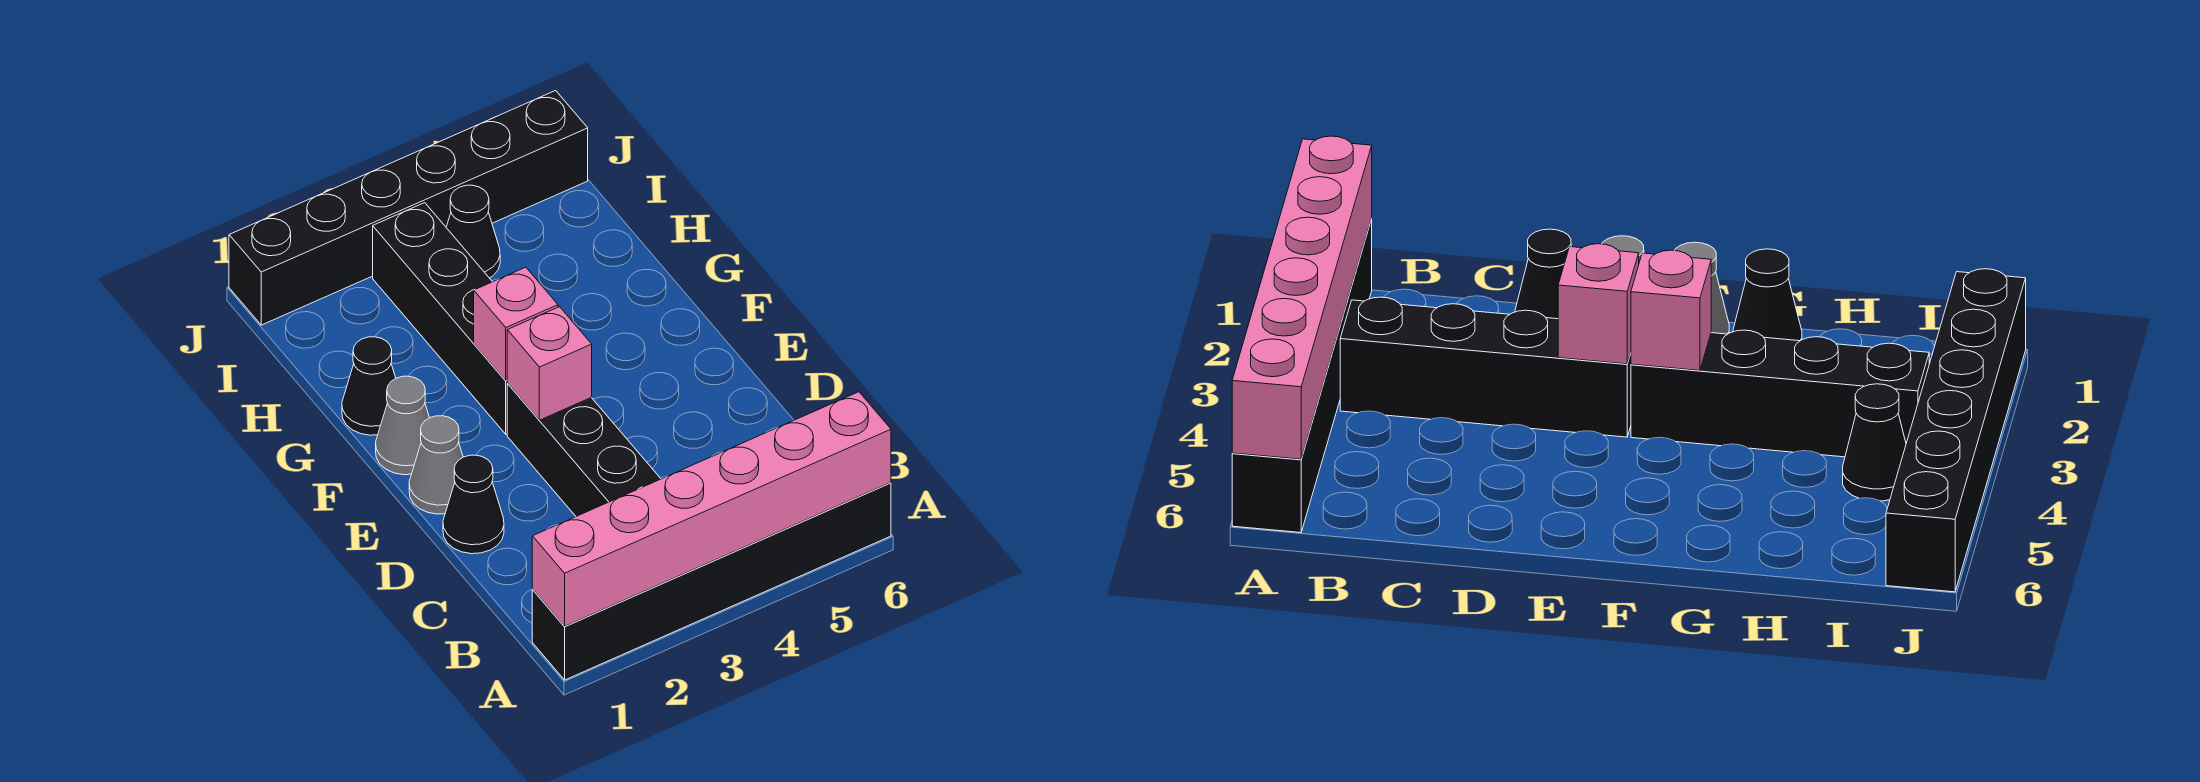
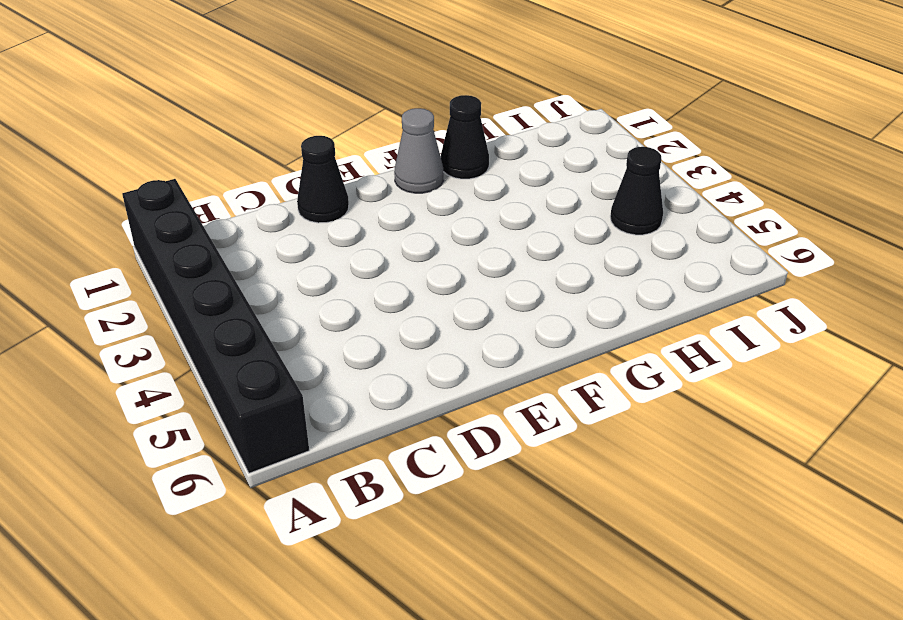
none -> black brick B3:E3 level 1
none -> grey cone E1 level 1
none -> black brick F3:I3 level 1

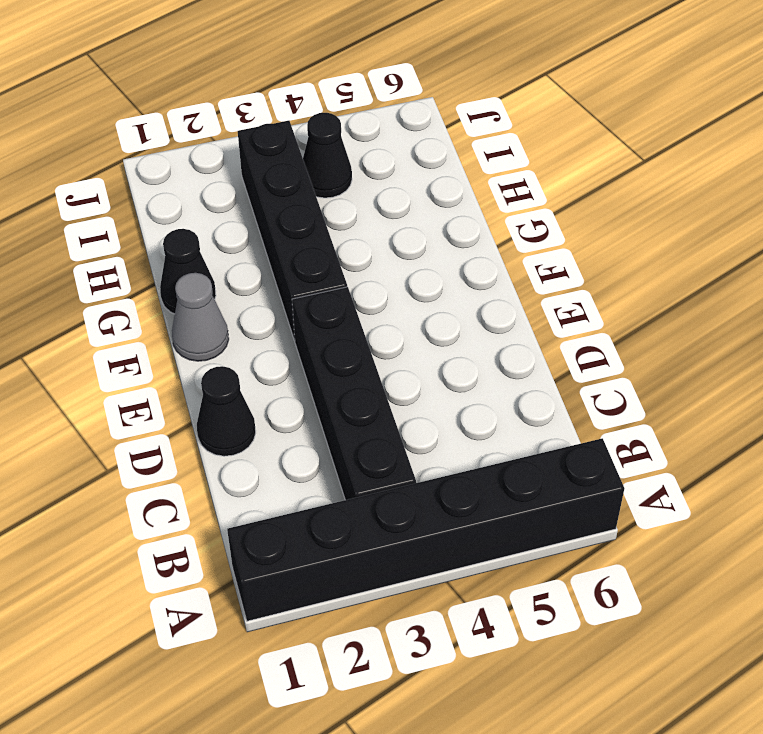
none -> grey cone E1 level 1
none -> black brick J1:J6 level 1
none -> pink brick A1:A6 level 2

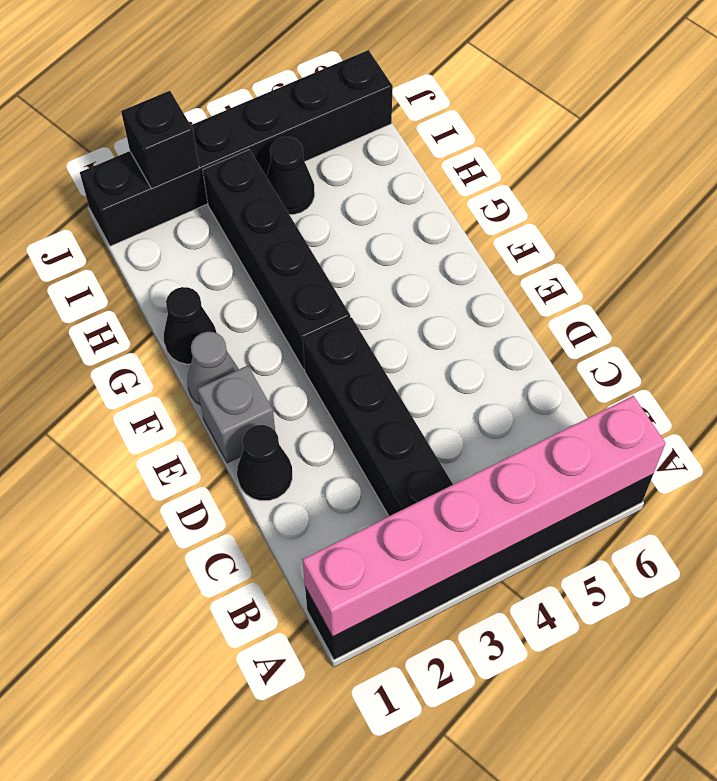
grey brick E1 level 1 -> grey cone E1 level 1
black brick J2 level 2 -> none
none -> pink brick E3 level 2
none -> pink brick F3 level 2

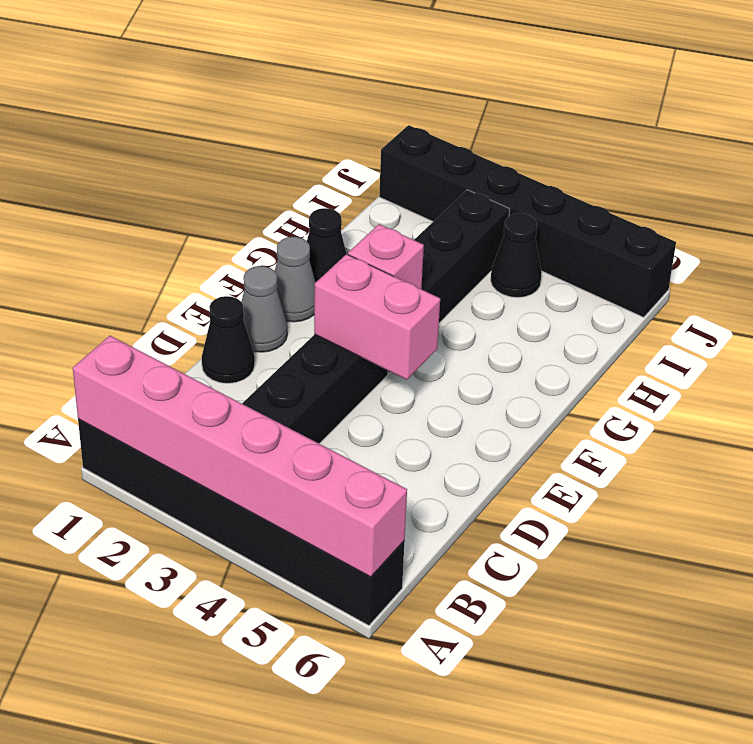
pink brick E3:E4 level 2 -> pink brick E3 level 2

